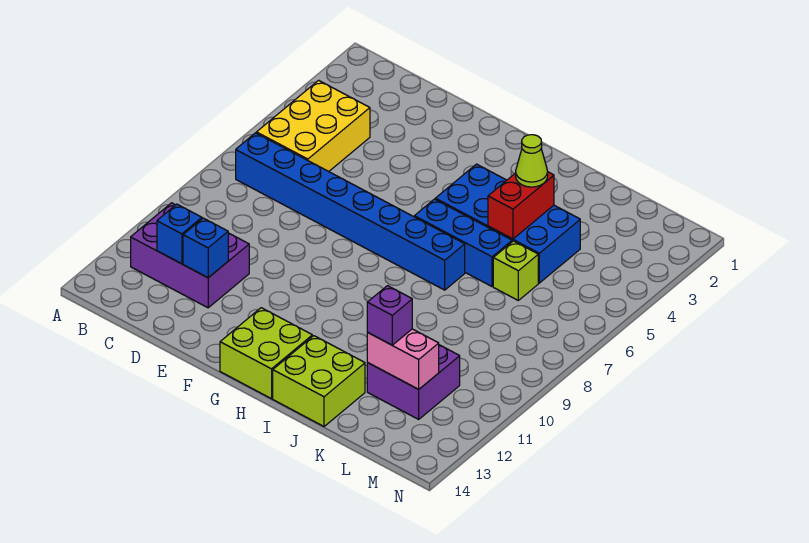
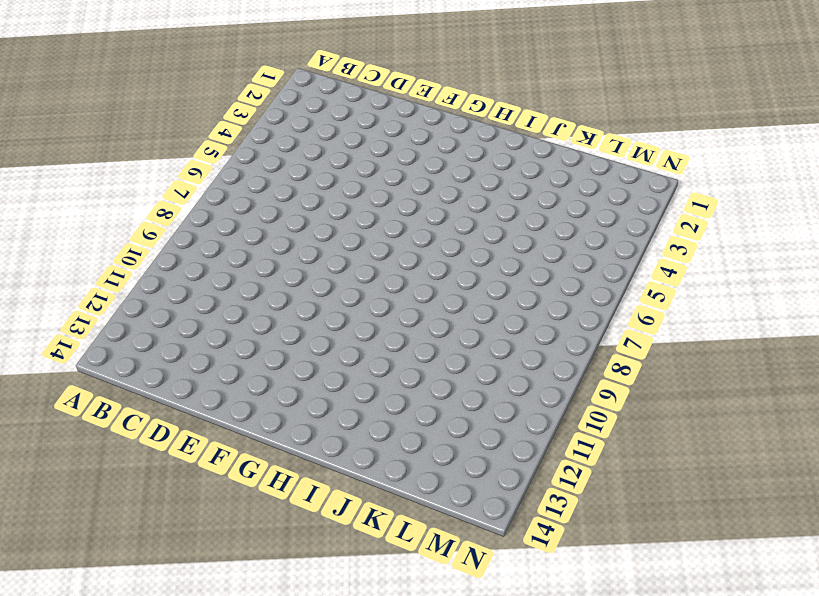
none -> yellow brick B4:C6 level 1
none -> blue brick B7:I7 level 1
none -> purple brick B11:D12 level 1

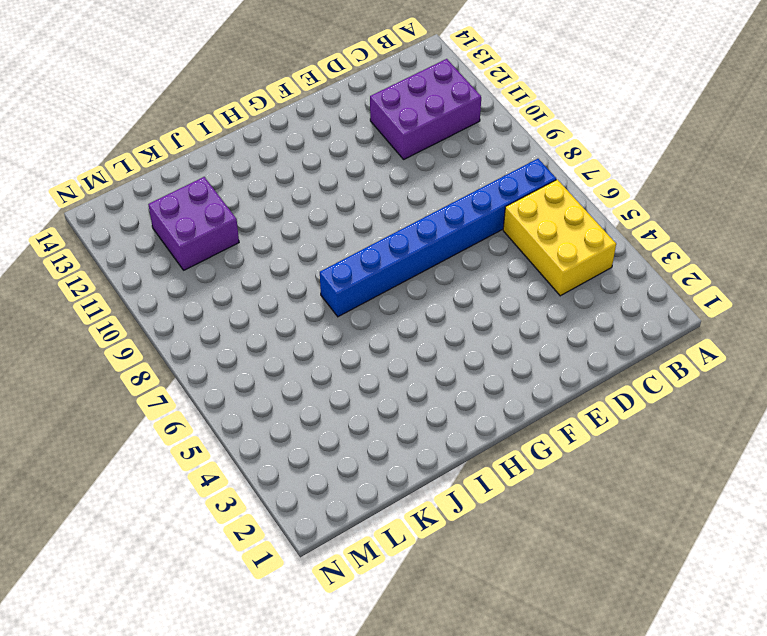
none -> lime brick G13:H14 level 1
none -> blue brick H4:K5 level 1
none -> blue brick H6:J6 level 1

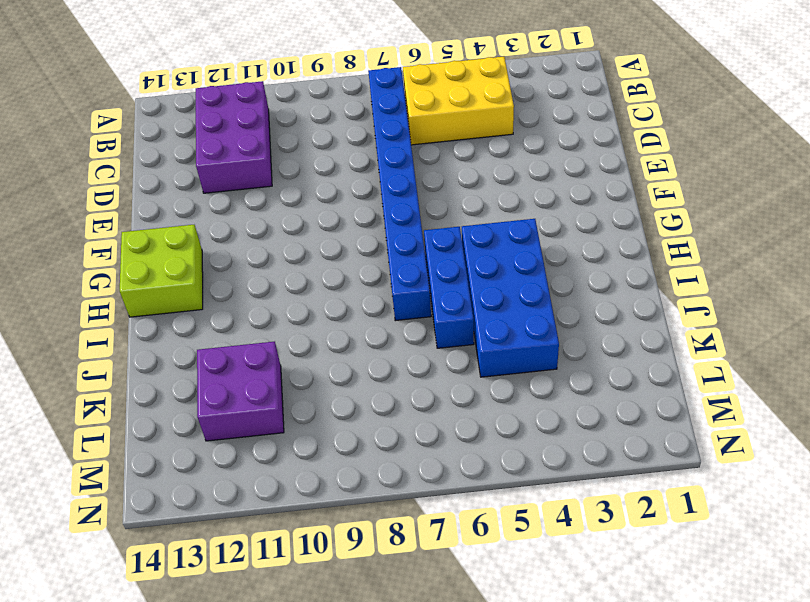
none -> lime brick I13:J14 level 1
none -> lime brick K6 level 1
none -> blue brick C12 level 2

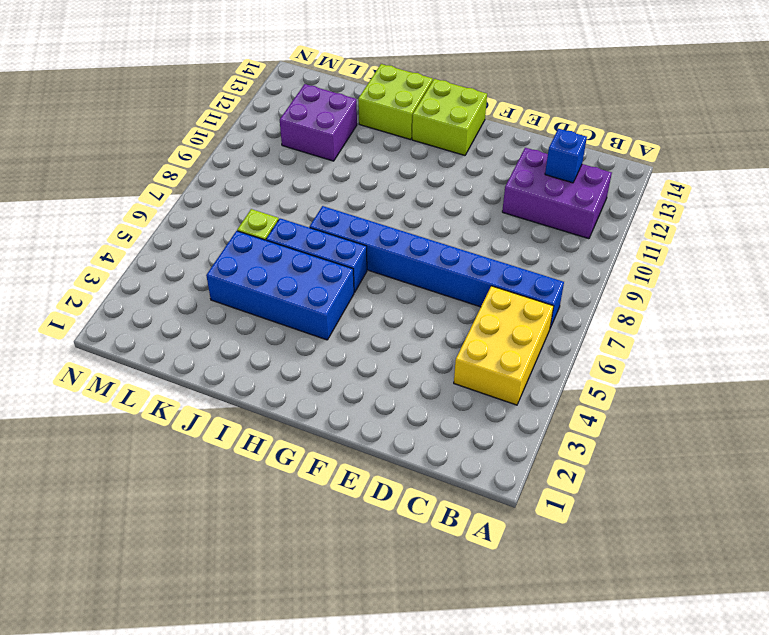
none -> blue brick D12 level 2
none -> red brick J4:J5 level 2
none -> pink brick K12:L12 level 2

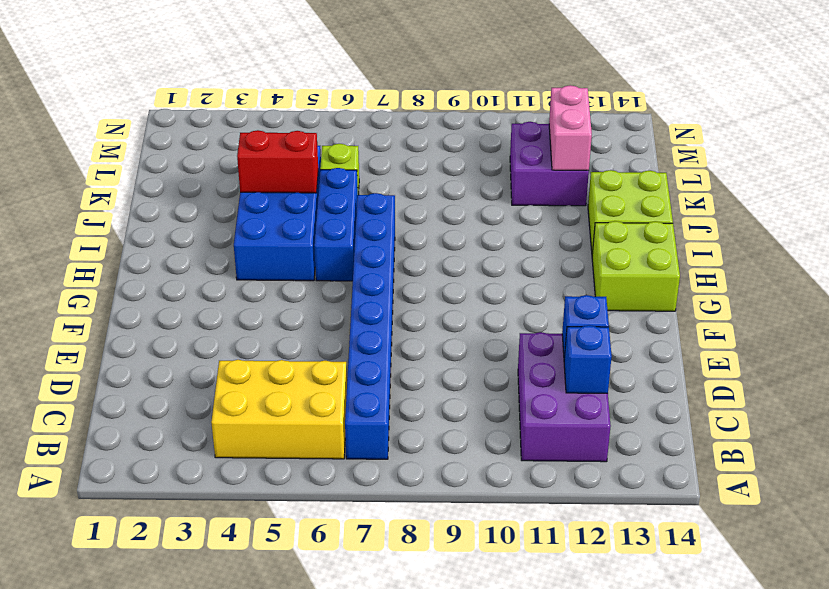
none -> lime cone J4 level 3
none -> purple brick K12 level 3

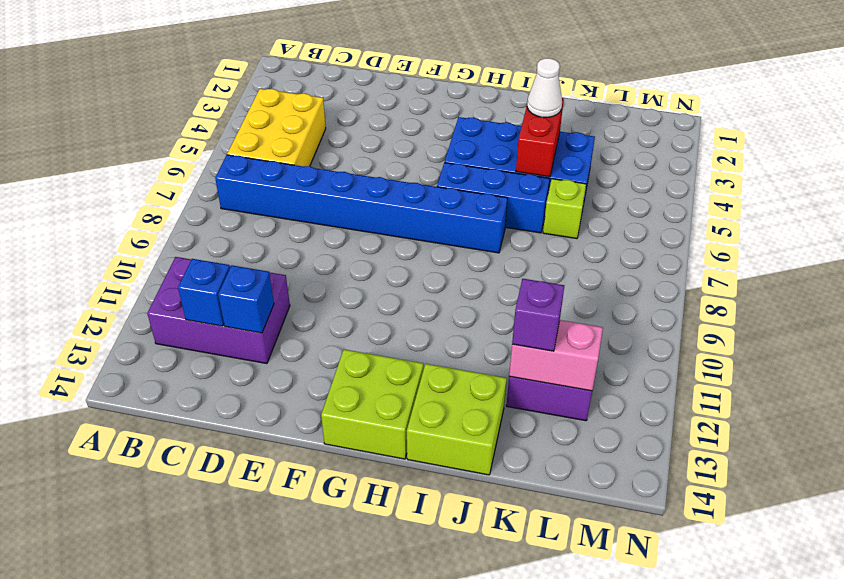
white cone J4 level 3 -> lime cone J4 level 3

